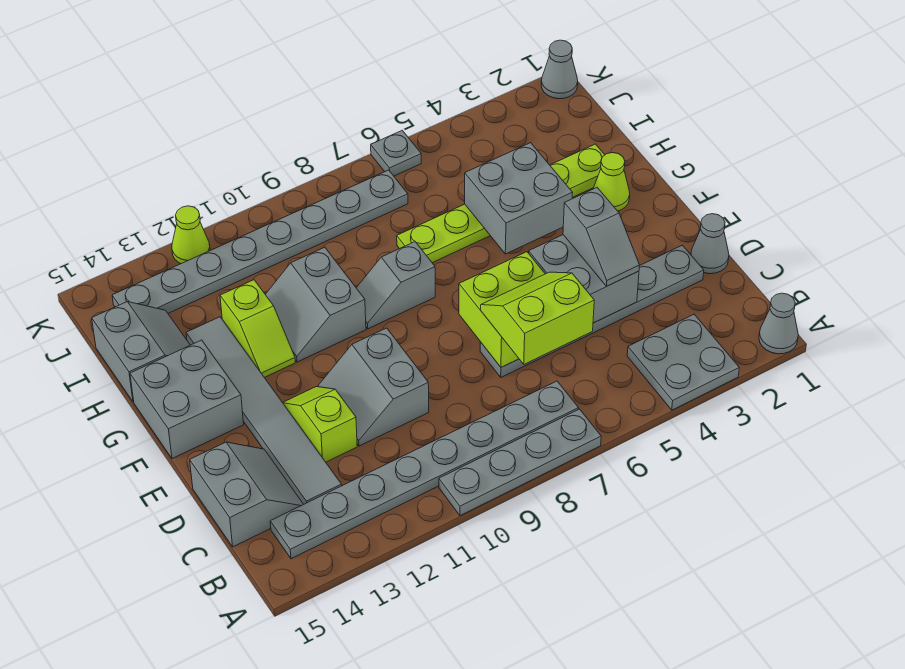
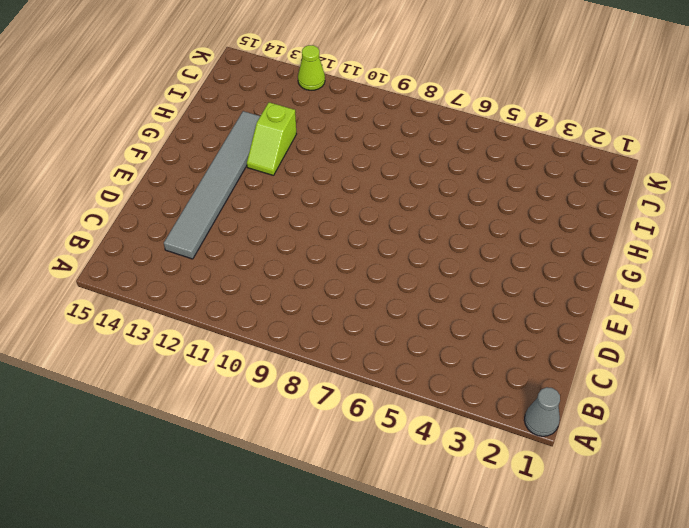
none -> grey plate A3:B4 level 1
none -> grey plate A7:A10 level 1
none -> grey plate B7:B14 level 1

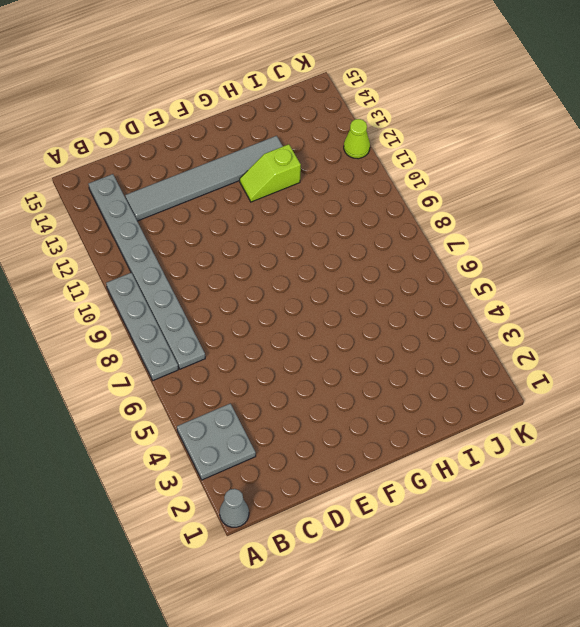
none -> grey slope C14:D15 level 1 top 15
none -> grey cone D1 level 1
none -> grey plate D2:D7 level 1

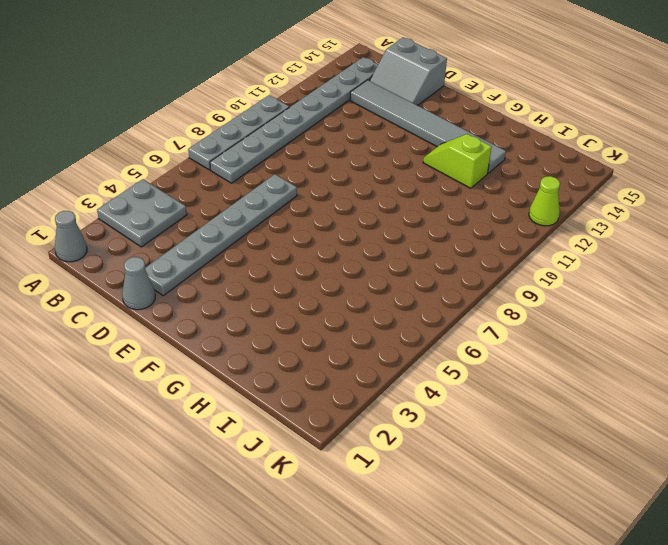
none -> grey slope D10:E11 level 1 top 10
none -> lime slope D12:E12 level 1 top D
none -> grey brick F14:G15 level 1

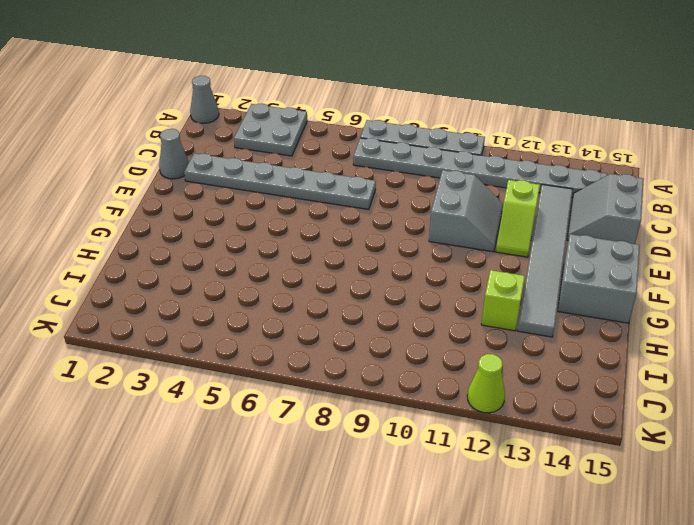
none -> lime cone G2 level 1
none -> grey slope G8:G9 level 1 top 8
none -> grey slope G10:H11 level 1 top 10

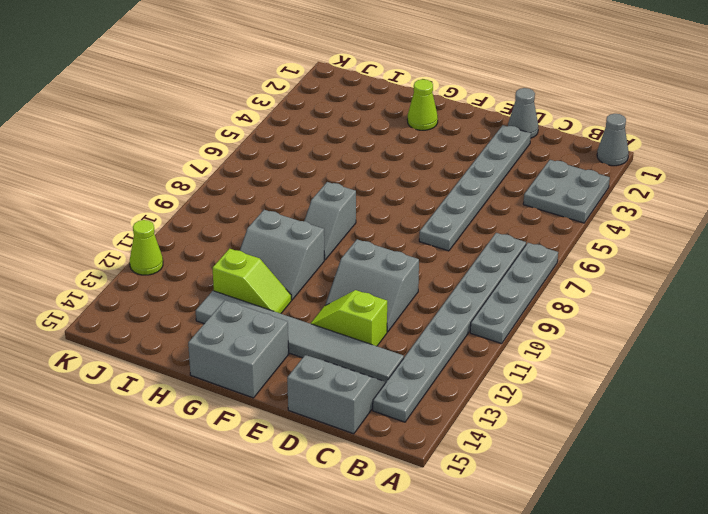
none -> lime plate H2:H7 level 1
none -> grey slope H14:I15 level 1 top 15
none -> grey plate J7:J14 level 1

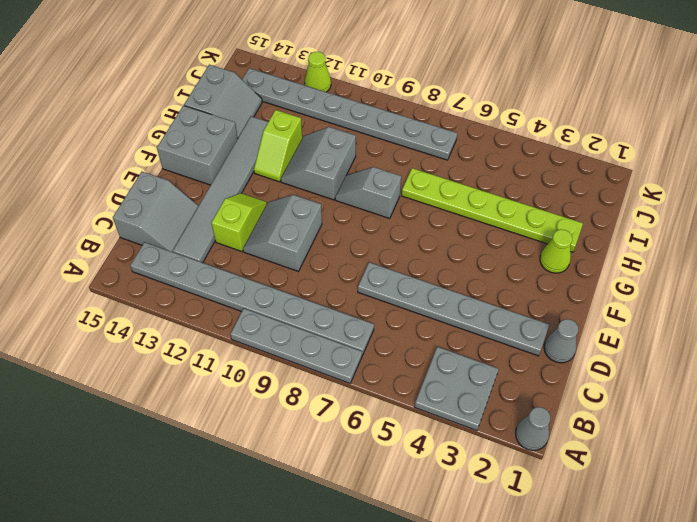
none -> grey cone K1 level 1
none -> grey plate K6 level 1
none -> grey brick D4:E5 level 2

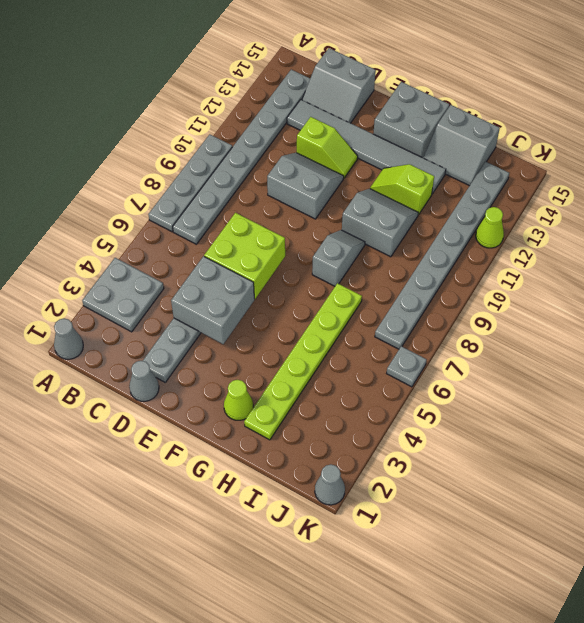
none -> grey brick G4:H5 level 2
none -> lime slope C6:D7 level 3 top C
none -> grey slope D4:E4 level 3 top E

